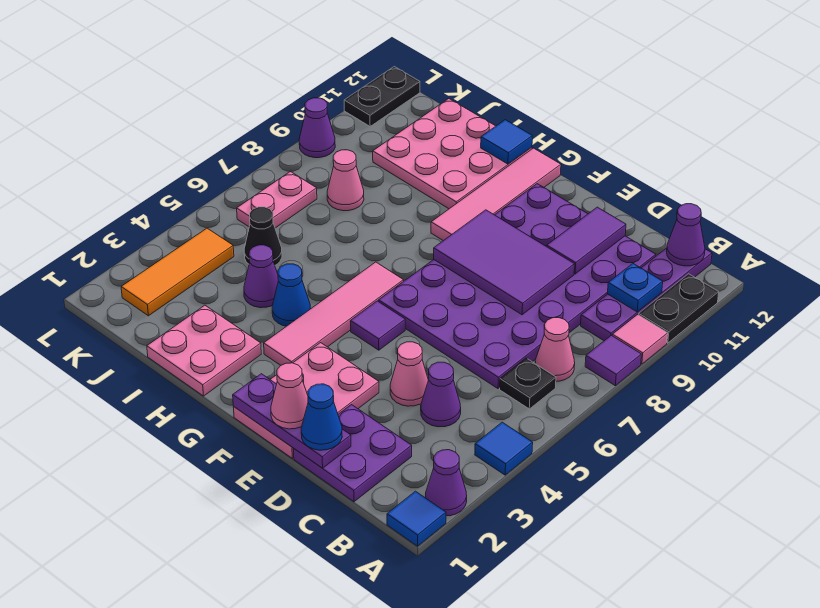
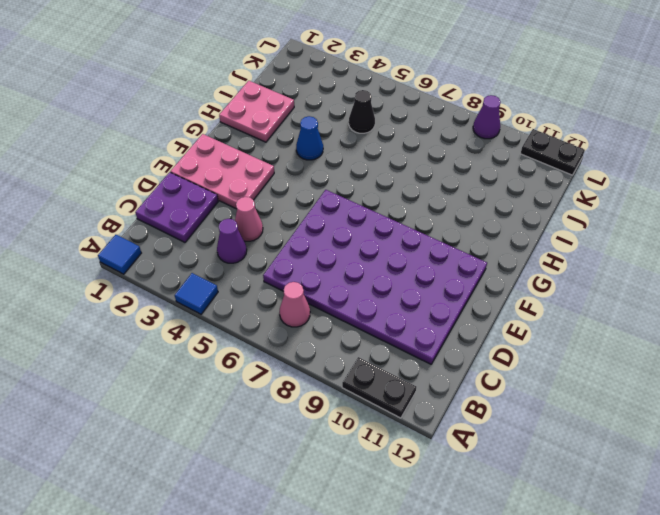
none -> purple cone A2 level 1
none -> purple tile A8 level 1
none -> pink tile A9 level 1
none -> black plate B6 level 1

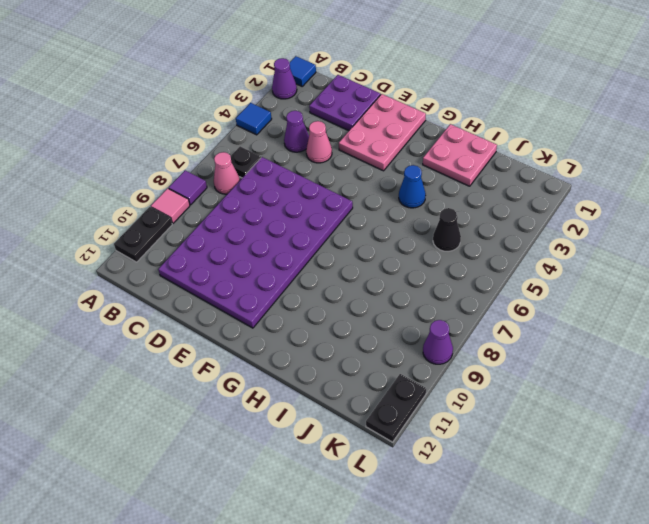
none -> purple plate B9:B12 level 1
none -> purple tile F5 level 1
none -> pink tile G3:G6 level 1
none -> pink tile G9:G12 level 1

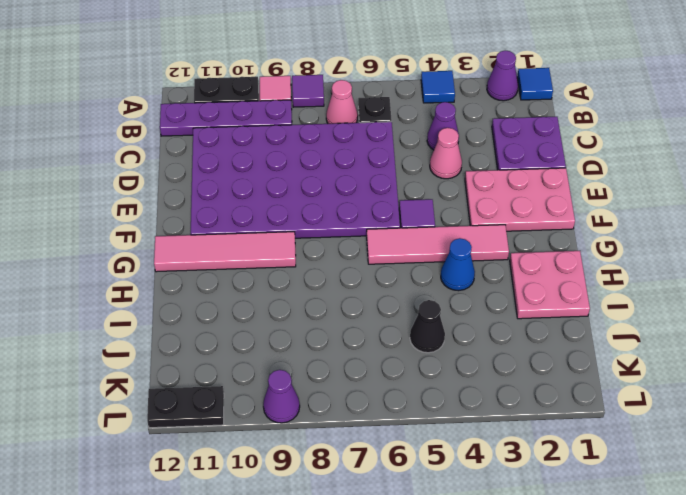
none -> pink plate H10:J12 level 1
none -> purple cone I4 level 1
none -> pink cone J8 level 1
none -> orange tile K2:K4 level 1

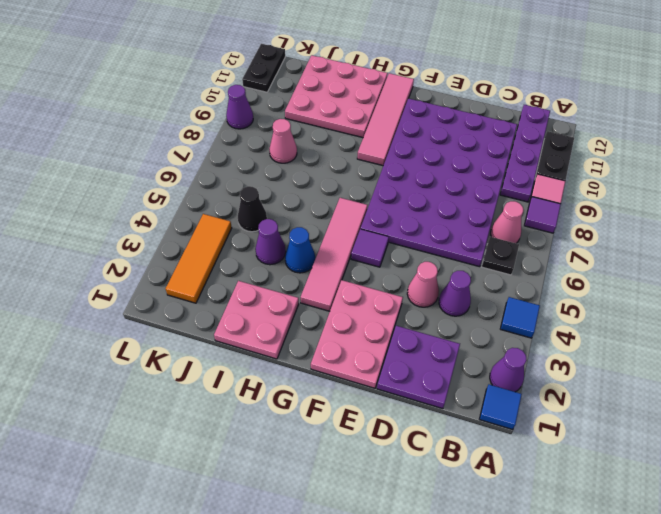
none -> pink plate K6:K7 level 1
none -> blue plate B10 level 2
none -> purple cone B12 level 2
none -> purple plate D1:F1 level 2

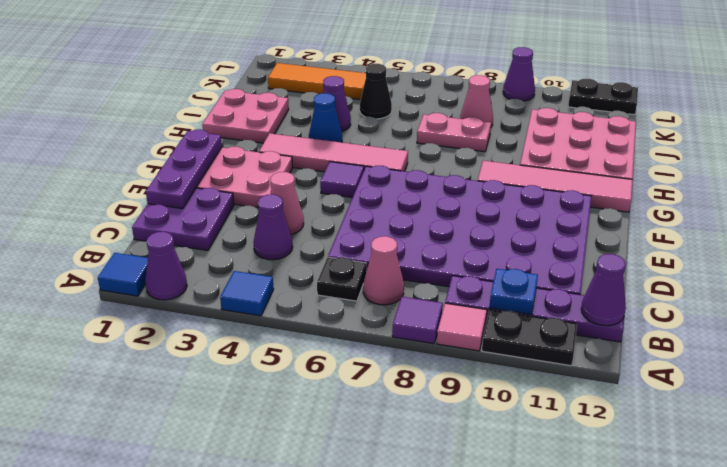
pink plate I7:I8 level 1 -> pink plate K6:K7 level 1
none -> purple tile D8:F9 level 2
none -> purple tile D10:D11 level 2
none -> blue tile H12 level 2
none -> blue cone D1 level 3

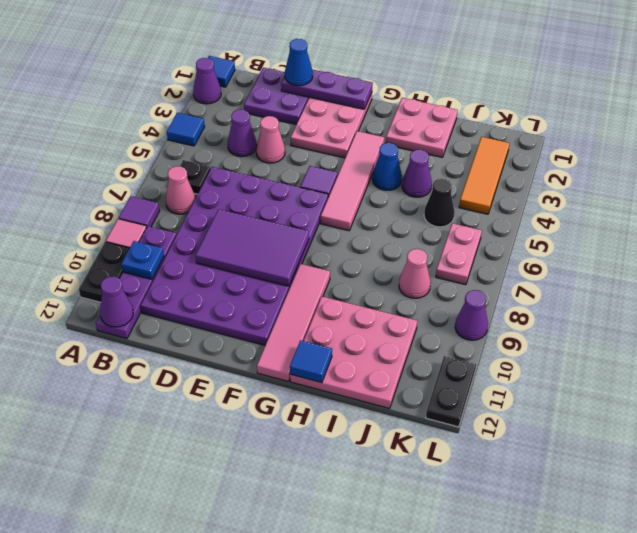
none -> purple tile D10:D11 level 2
none -> pink cone E1 level 3

